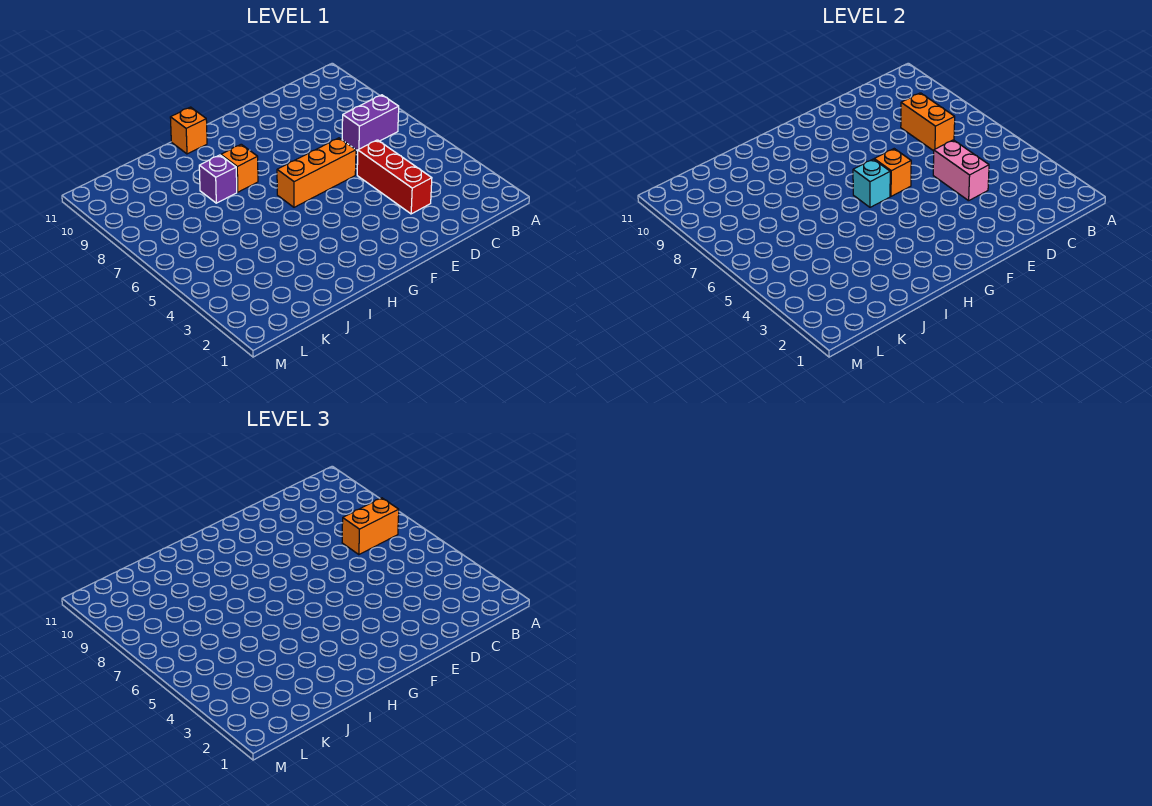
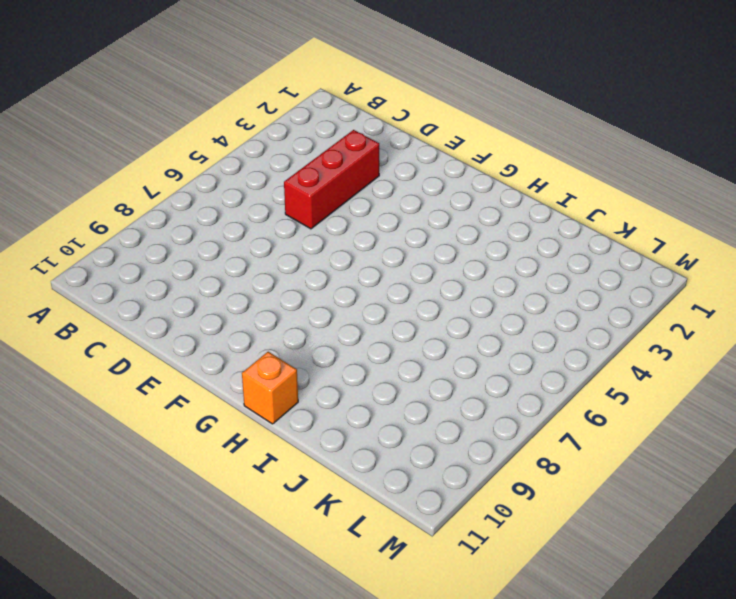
none -> purple brick B7:C7 level 1
none -> orange brick E6:G6 level 1

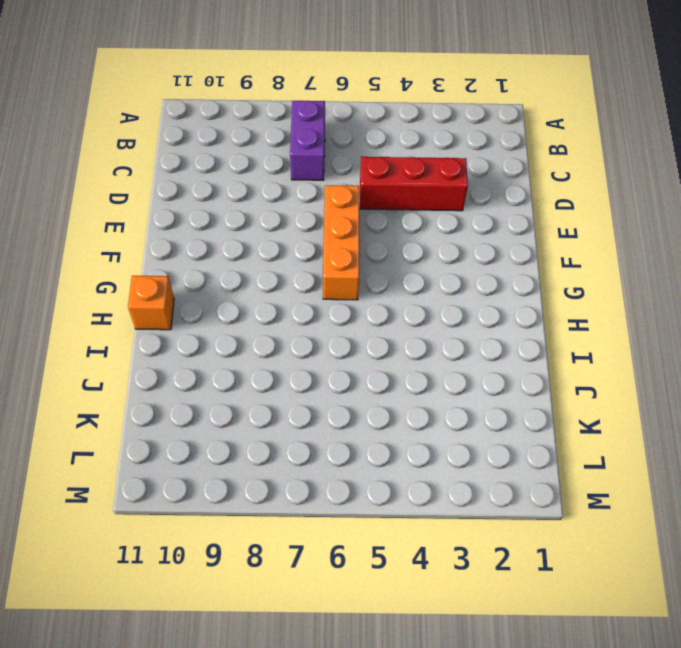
none -> orange brick H8 level 1
none -> purple brick I8 level 1

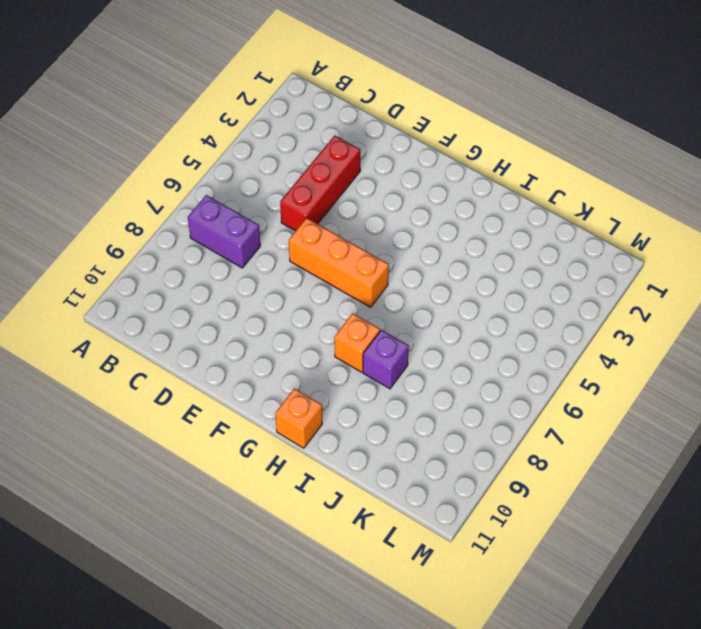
none -> orange brick C7:C8 level 2
none -> pink brick D4:D5 level 2

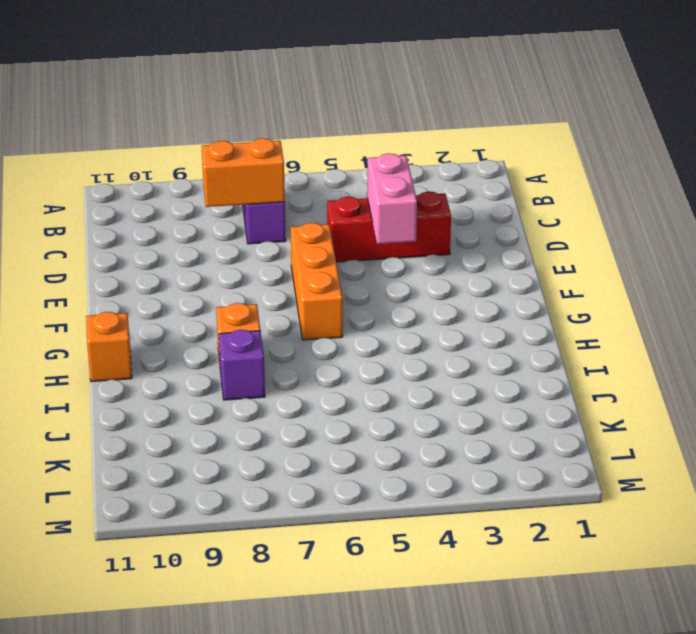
pink brick D4:E4 level 2 -> pink brick D4:D5 level 2
none -> orange brick F6 level 2
none -> cyan brick G6 level 2

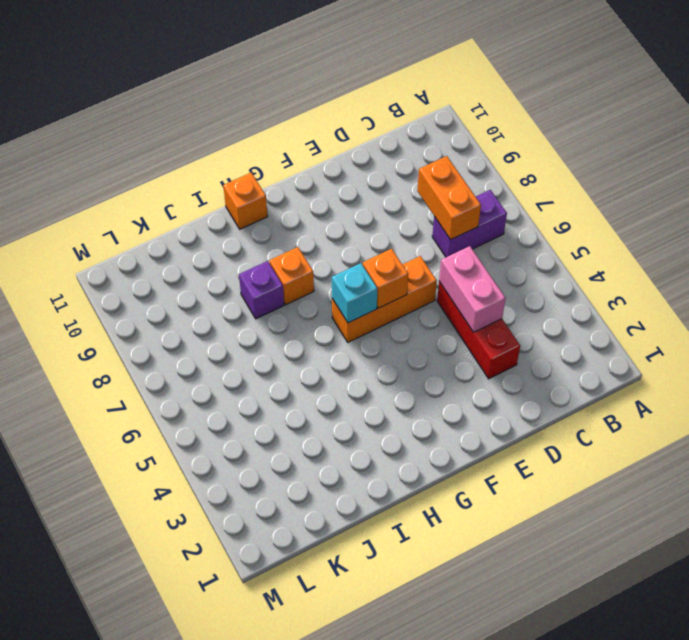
none -> orange brick B7:C7 level 3

